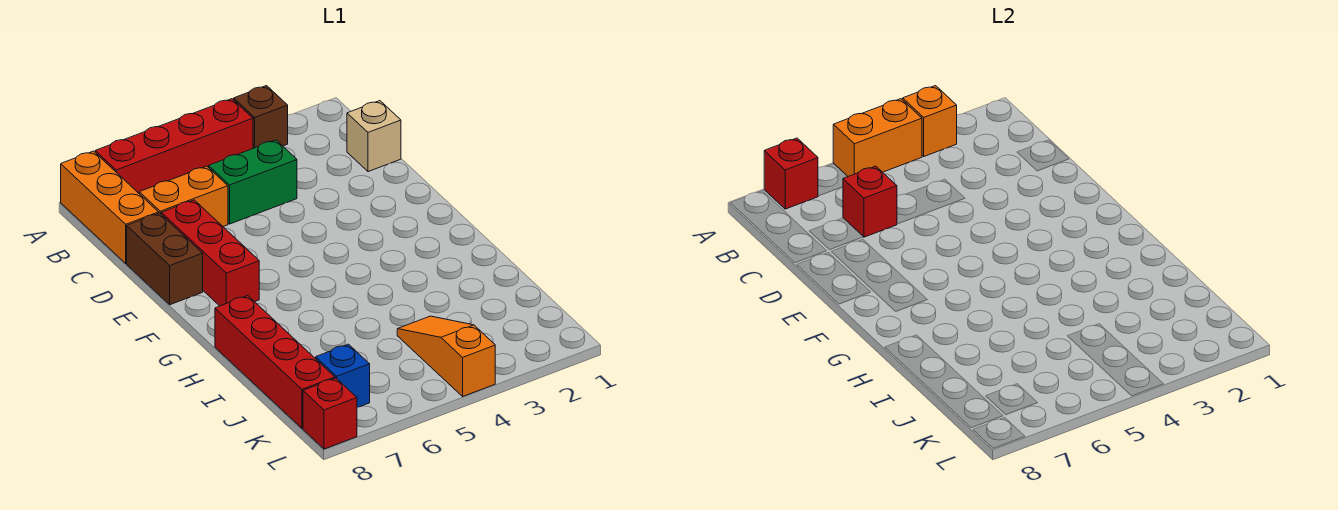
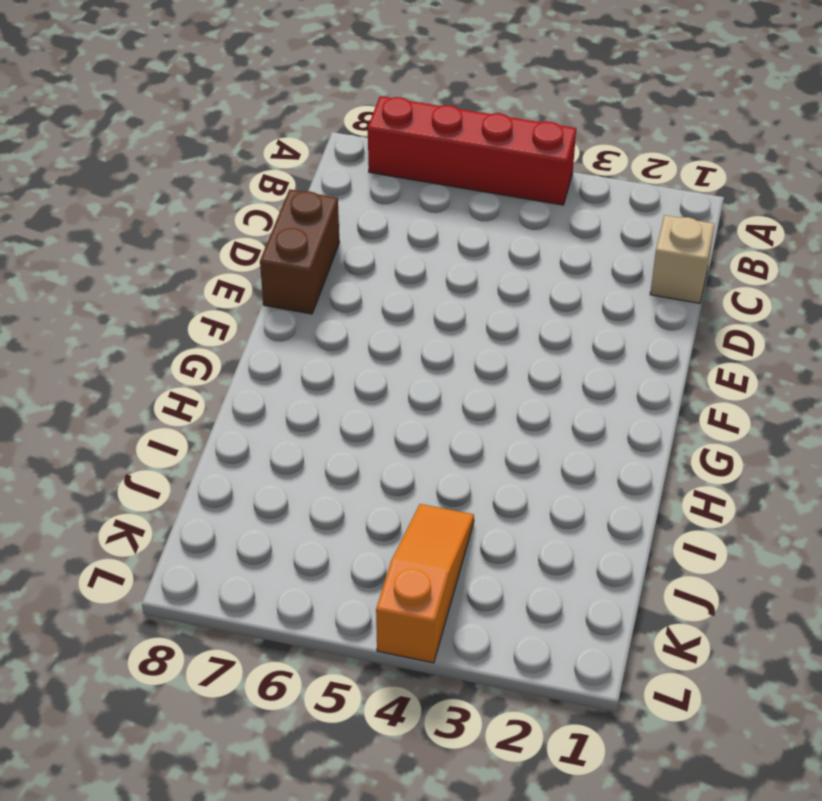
none -> brown brick A3 level 1
none -> orange brick A8:C8 level 1
none -> green brick C4:C5 level 1

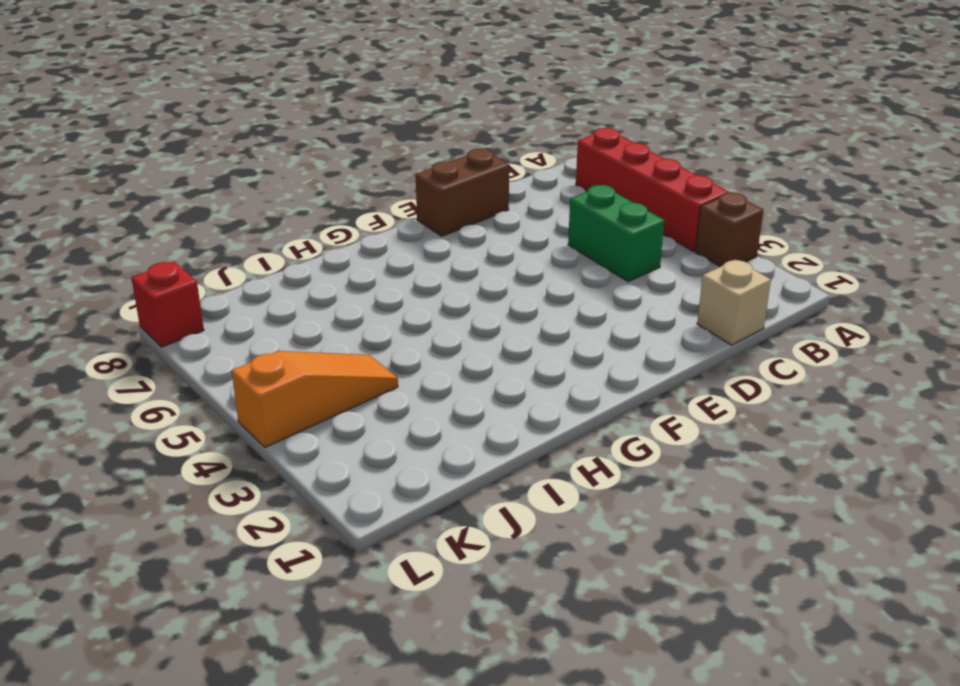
none -> orange brick A8:C8 level 1
none -> orange brick C6:C7 level 1
none -> red brick D7:F7 level 1

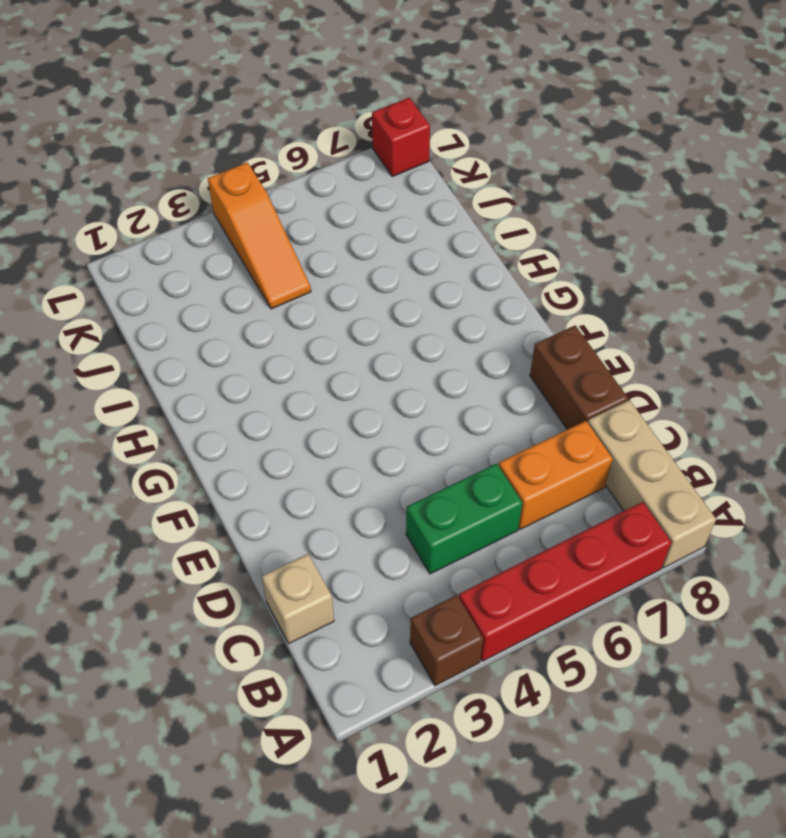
tan brick A8:C8 level 1 -> orange brick A8:C8 level 1
none -> red brick D7:F7 level 1
none -> red brick H8:K8 level 1
none -> blue brick K7 level 1

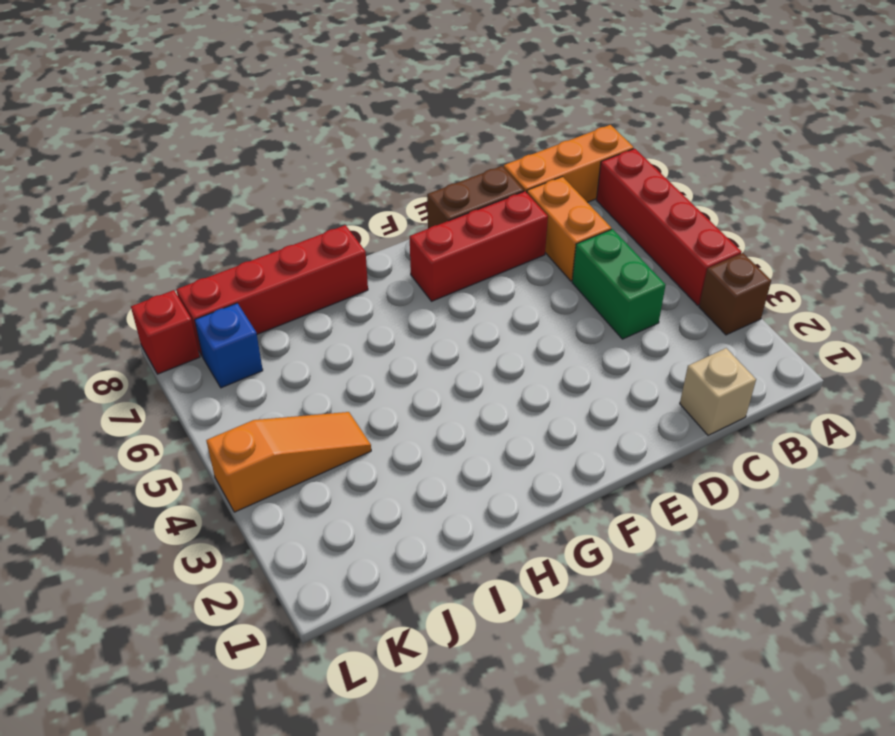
none -> orange brick A3 level 2
none -> orange brick A4:A5 level 2
none -> red brick A7 level 2

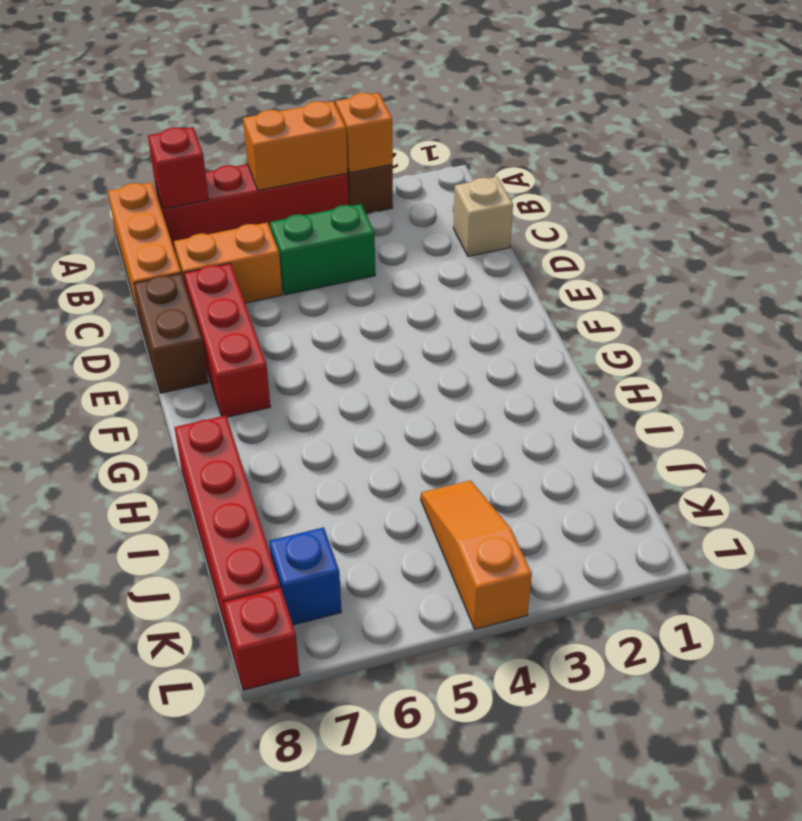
none -> red brick C6 level 2

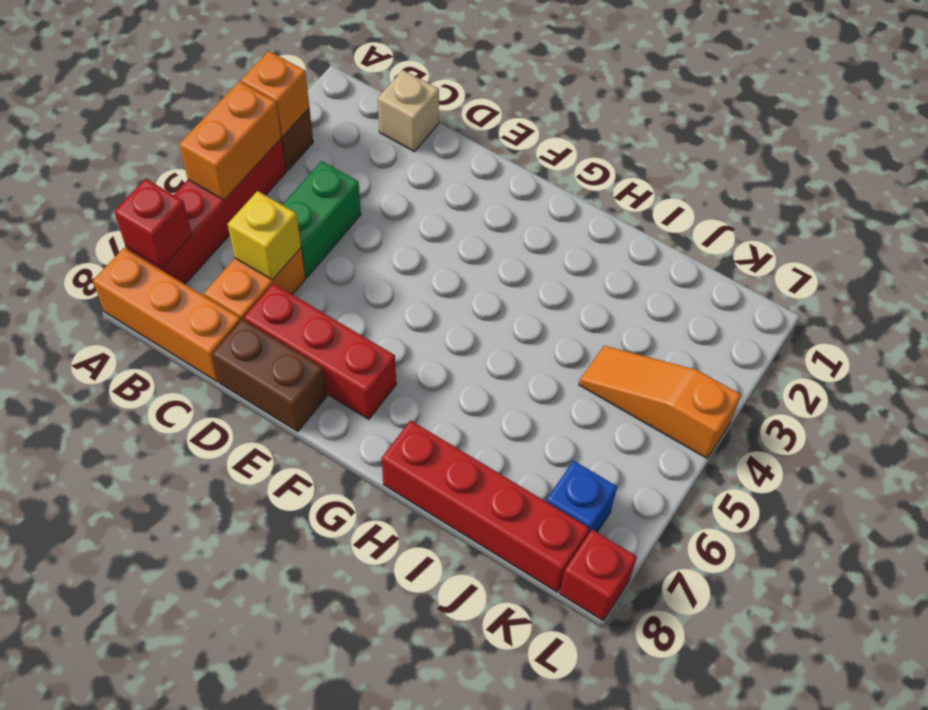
yellow brick C6 level 2 -> red brick C6 level 2

